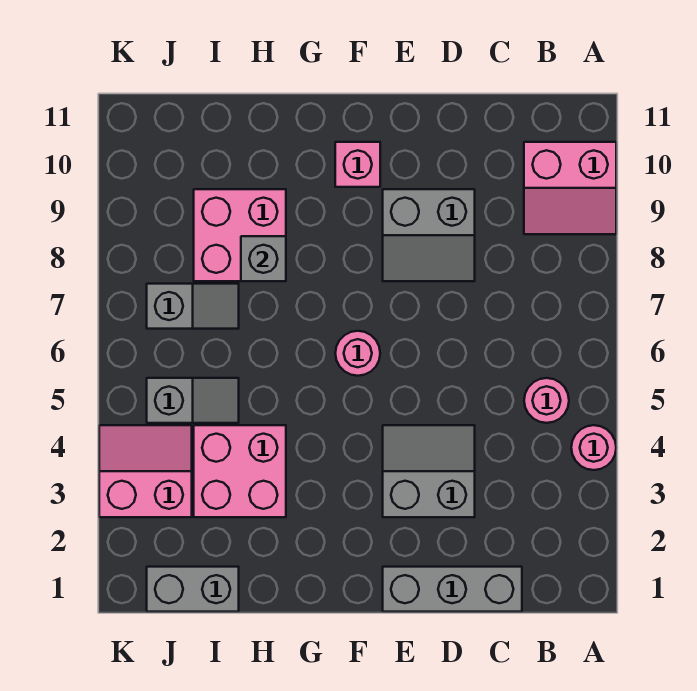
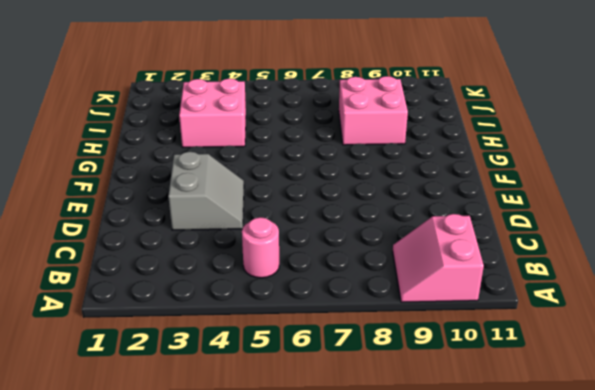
none -> pink round brick A4 level 1
none -> grey brick C1:E1 level 1
none -> grey slope D8:E9 level 1 top 9

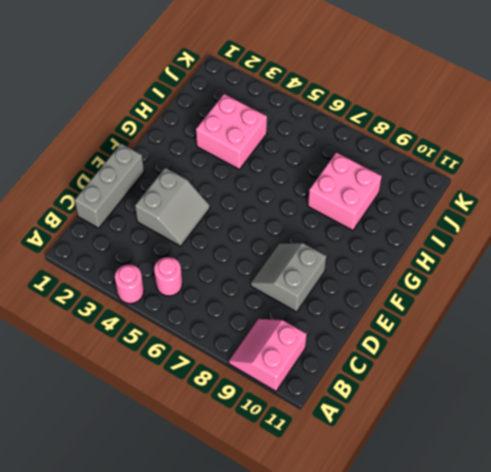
none -> pink round brick F6 level 1
none -> pink brick F10 level 1
none -> grey brick I1:J1 level 1

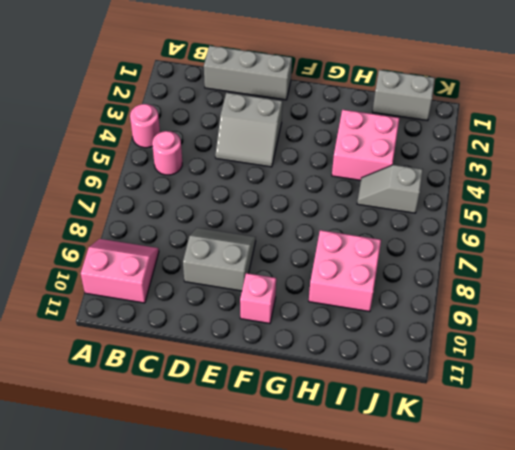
none -> pink round brick F6 level 1
none -> grey slope I7:J7 level 1 top J
none -> pink slope J3:K4 level 1 top 3

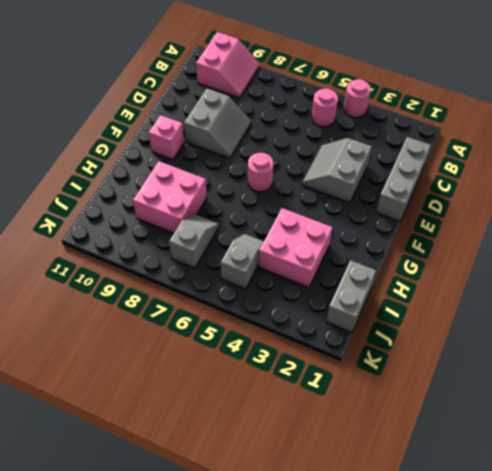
none -> pink slope J3:K4 level 1 top 3
none -> grey brick H8 level 2

